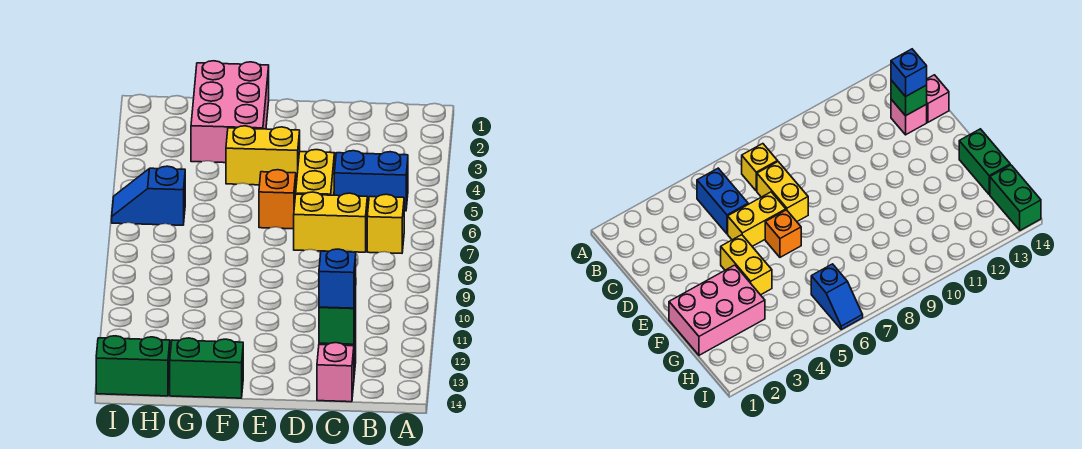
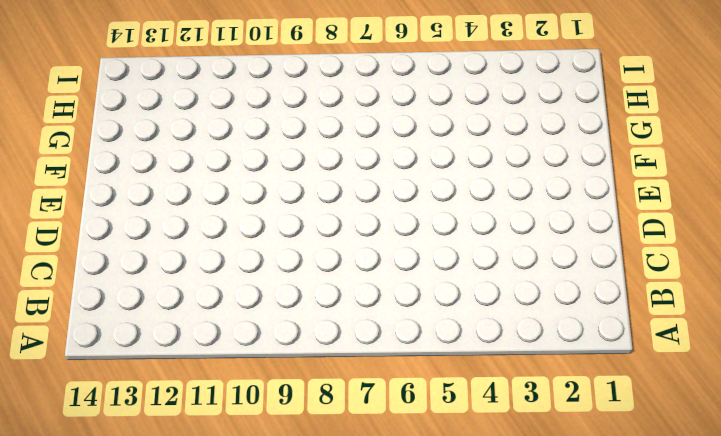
none -> blue brick B5:C5 level 1
none -> yellow brick B7 level 1
none -> yellow brick C7:D7 level 1

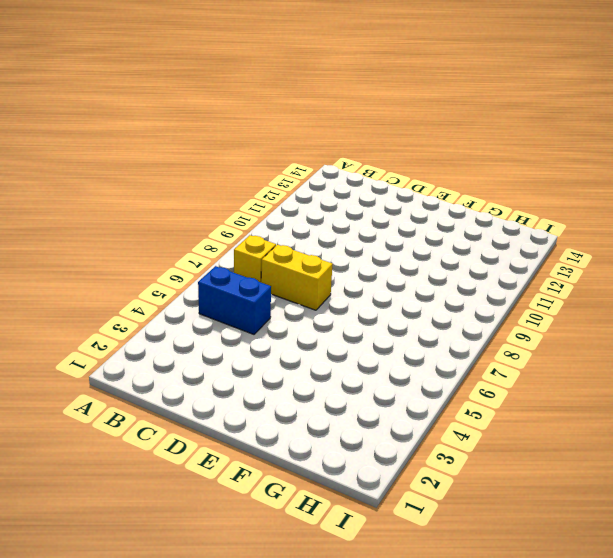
none -> pink brick C13 level 1
none -> pink brick C14 level 1
none -> yellow brick D5:D6 level 1

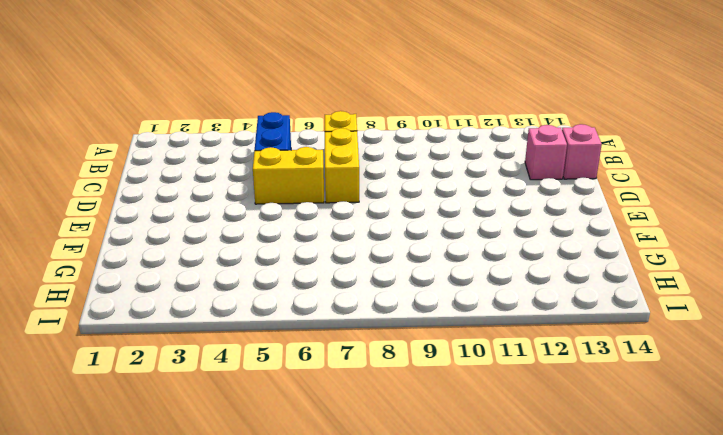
none -> yellow brick E4:F4 level 1
none -> orange brick E6 level 1
none -> pink brick F1:G3 level 1

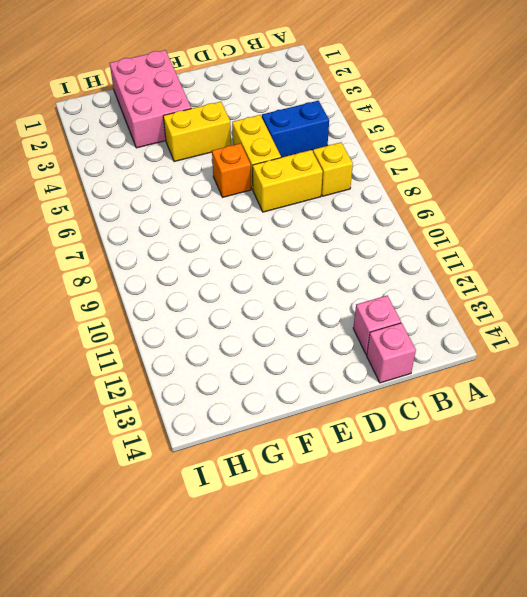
none -> green brick F14:G14 level 1
none -> blue slope H6:I6 level 1 top H
none -> green brick H14:I14 level 1

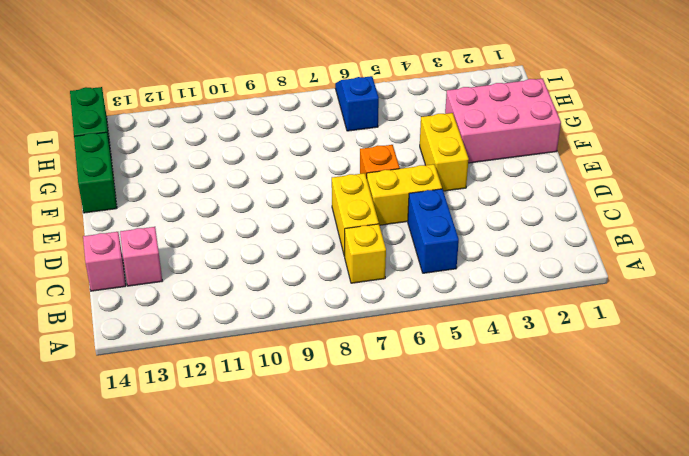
none -> green brick C13 level 2
none -> blue brick C13 level 3

